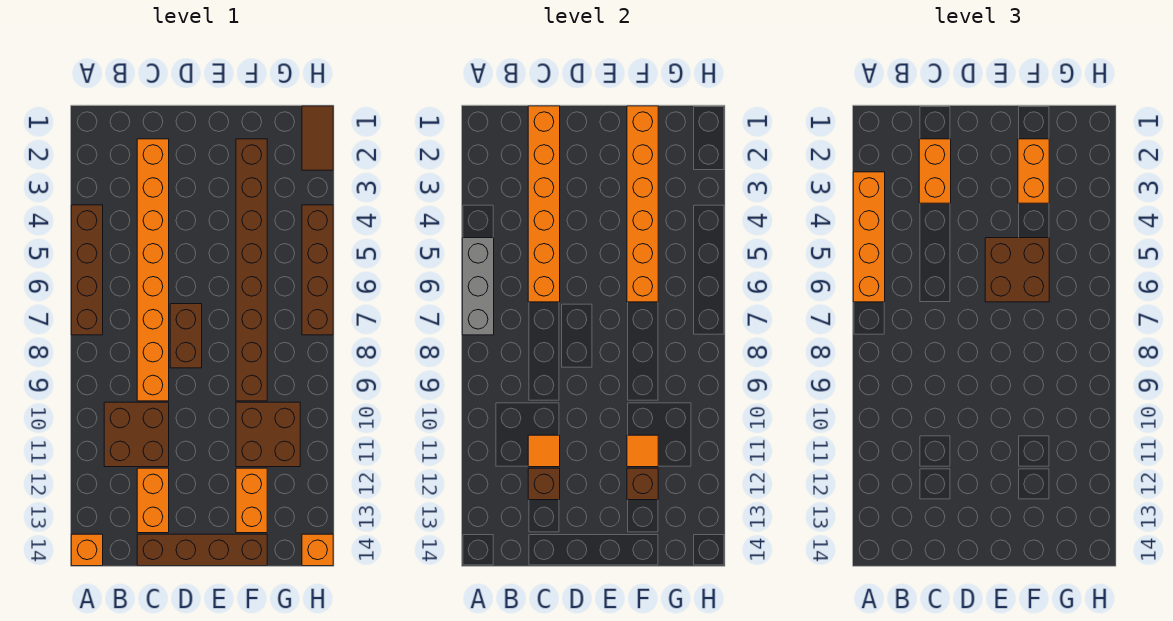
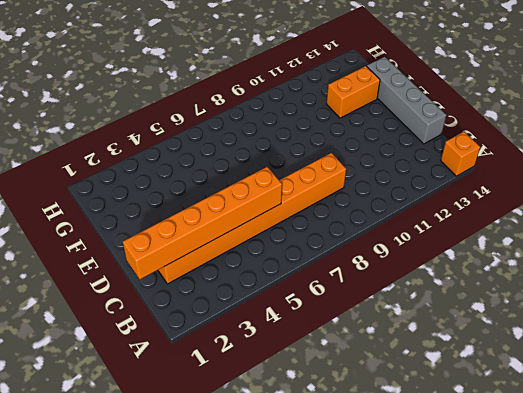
grey brick C14:F14 level 1 -> brown brick C14:F14 level 1
none -> brown brick A4:A7 level 1
none -> brown brick B10:C11 level 1
none -> orange brick C12:C13 level 1

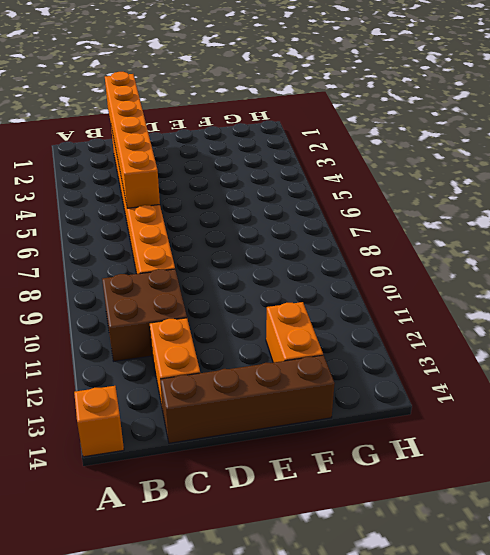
none -> brown brick A4:A7 level 1
none -> brown brick D7:D8 level 1
none -> brown brick F2:F9 level 1

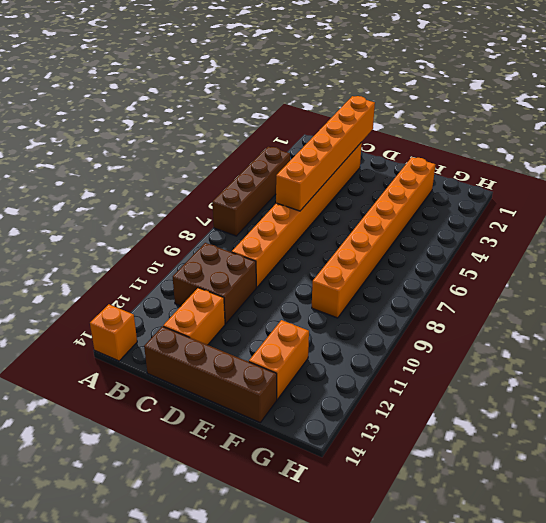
orange brick F2:F9 level 1 -> brown brick F2:F9 level 1
none -> brown brick D7:D8 level 1
none -> brown brick F10:G11 level 1
none -> brown tile H1:H2 level 1

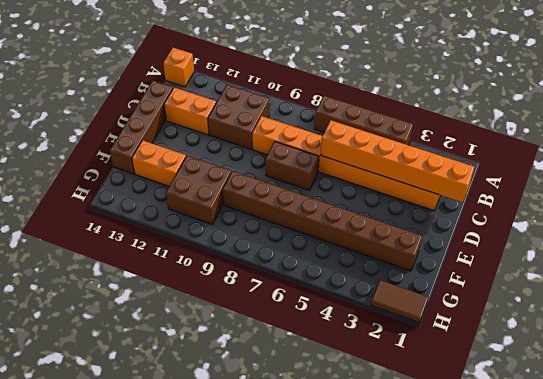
none -> brown brick H4:H7 level 1
none -> orange brick H14 level 1
none -> grey brick A5:A7 level 2

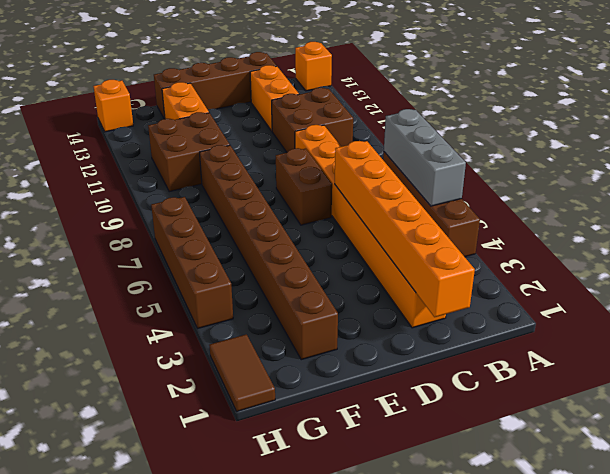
none -> orange tile C11 level 2
none -> brown brick C12 level 2
none -> orange brick F1:F6 level 2

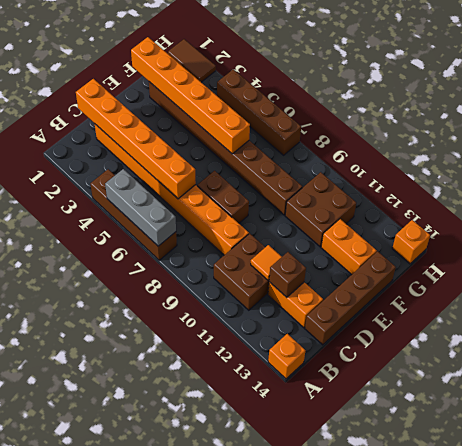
none -> orange tile F11 level 2
none -> brown brick F12 level 2
none -> orange brick A3:A6 level 3

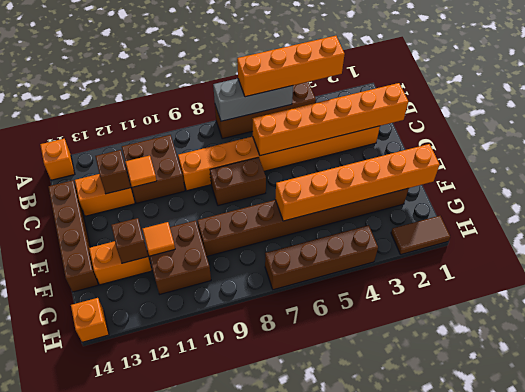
none -> orange brick C2:C3 level 3
none -> brown brick E5:F6 level 3
none -> orange brick F2:F3 level 3

